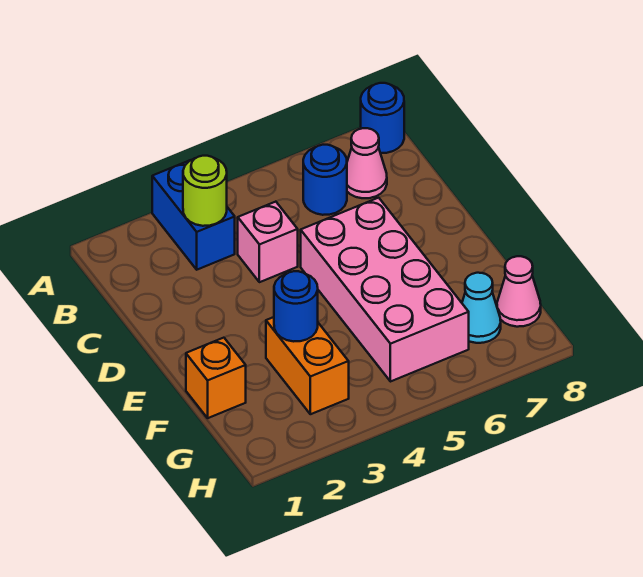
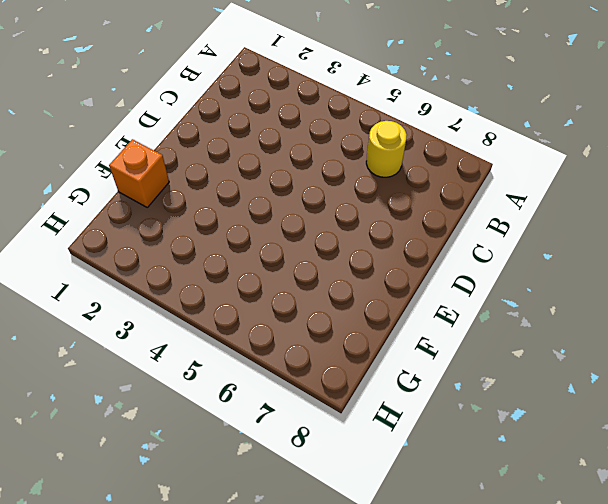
yellow round brick B6 level 1 -> blue round brick B6 level 1
none -> blue brick A3:B3 level 1
none -> blue round brick A8 level 1
none -> pink cone B7 level 1

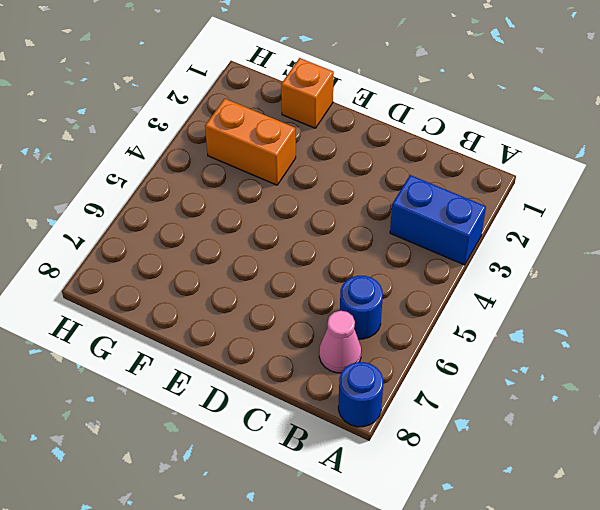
none -> pink brick C4 level 1
none -> pink brick D5:G6 level 1
none -> cyan cone G7 level 1

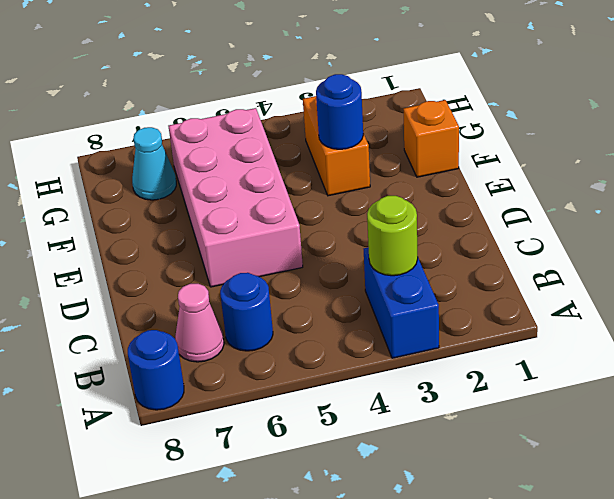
none -> pink brick C4 level 1
none -> pink cone G8 level 1

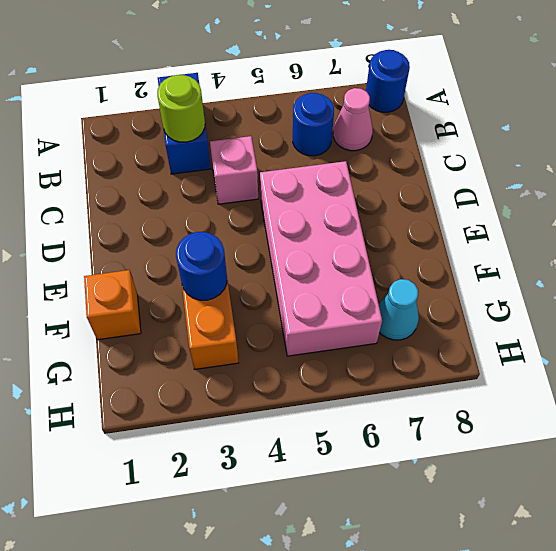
none -> pink cone G8 level 1

